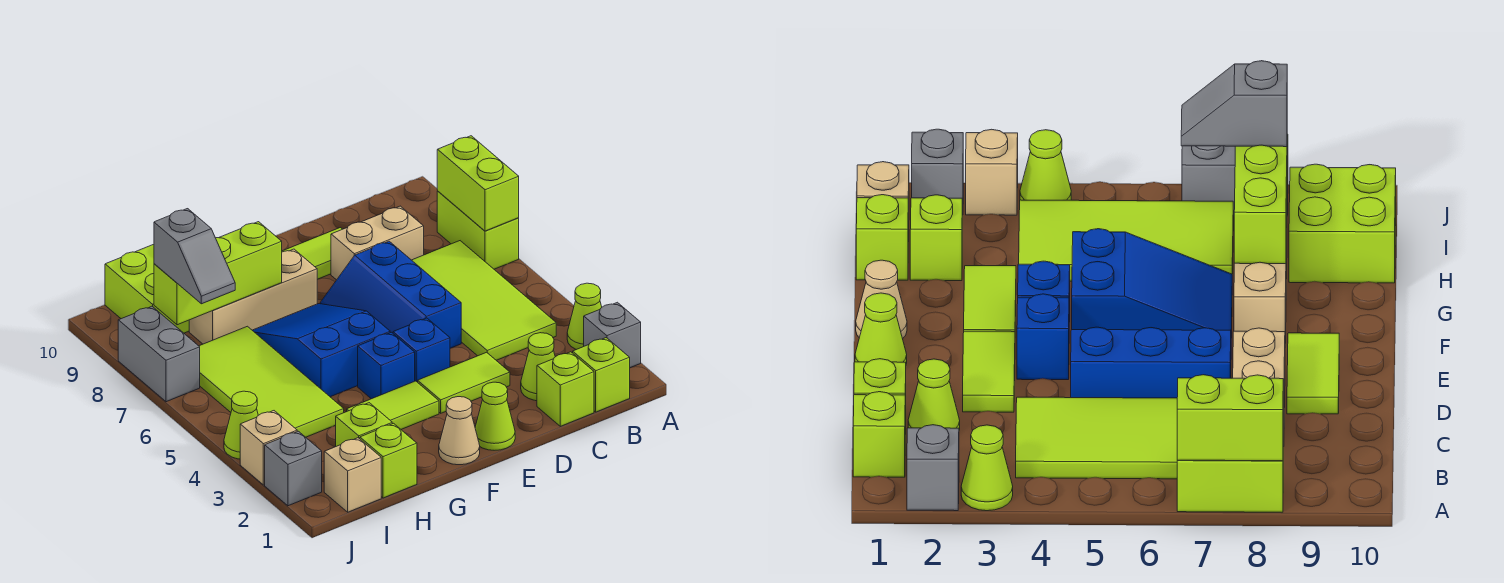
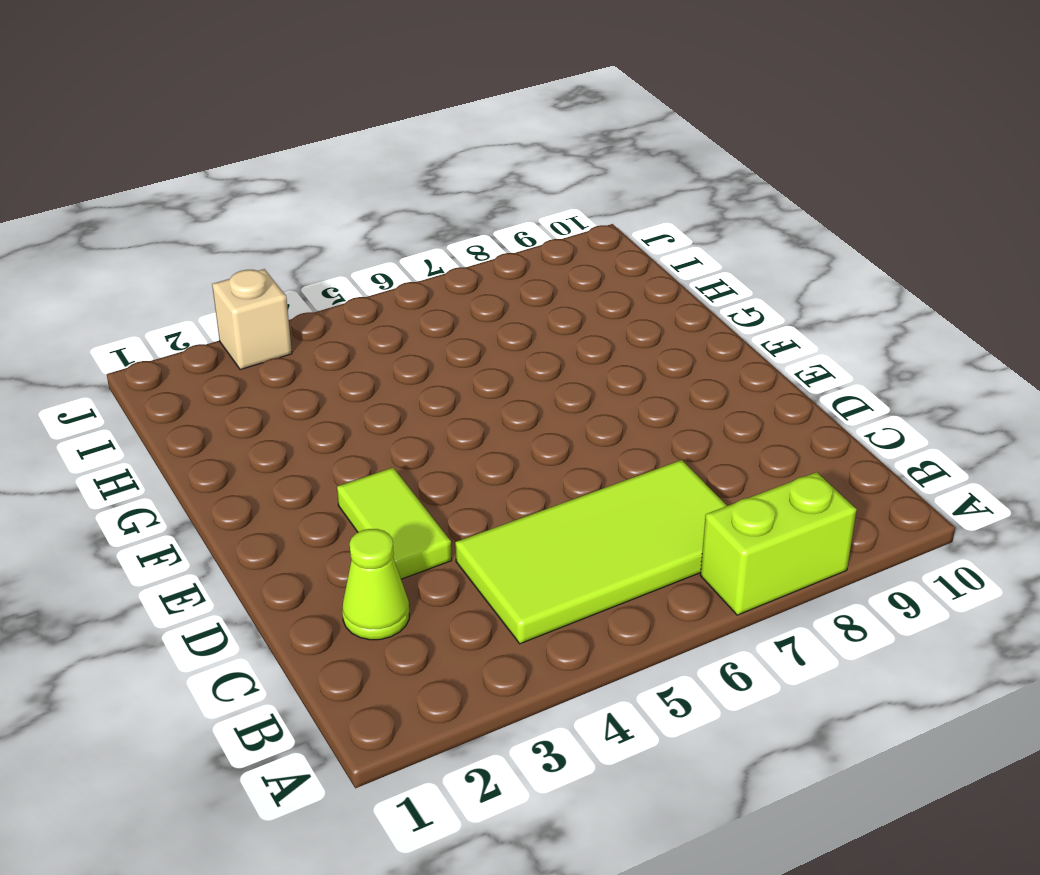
none -> grey brick A2 level 1
none -> lime cone A3 level 1
none -> lime brick B1 level 1
none -> lime brick C1 level 1

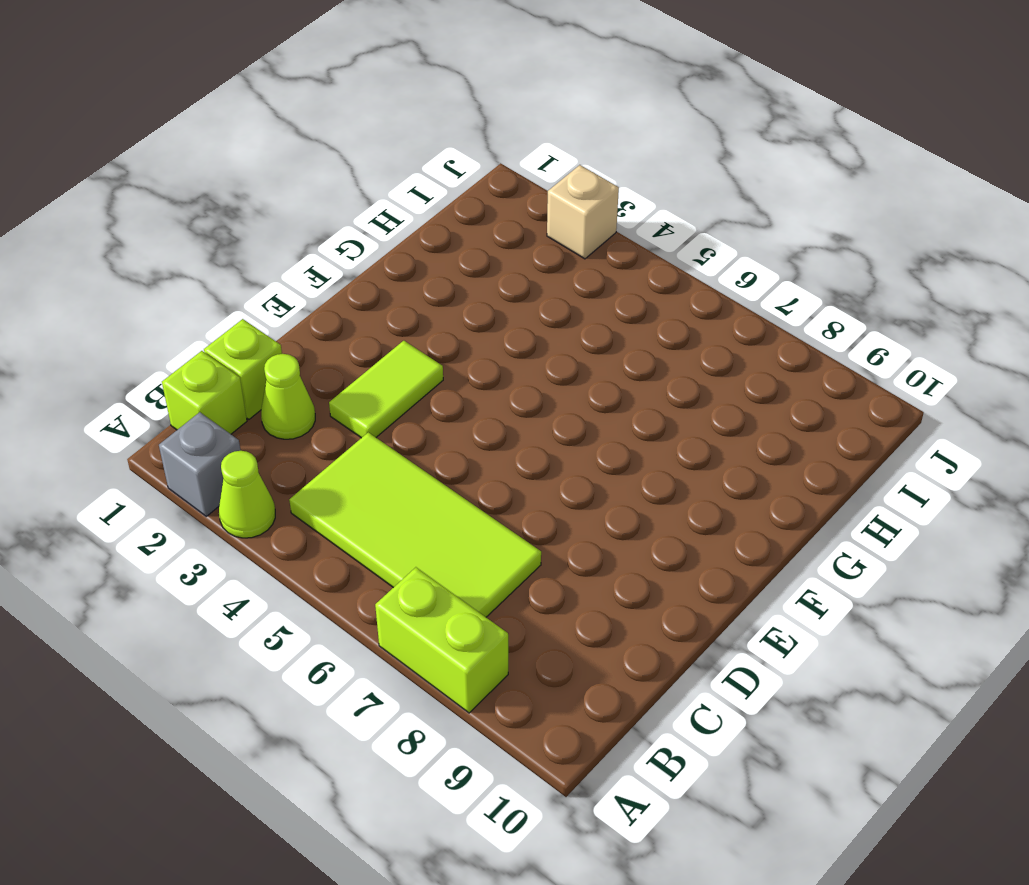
none -> tan brick C8:D8 level 1
none -> blue slope D5:E7 level 1 top D
none -> lime tile D9:E9 level 1
none -> lime cone E1 level 1

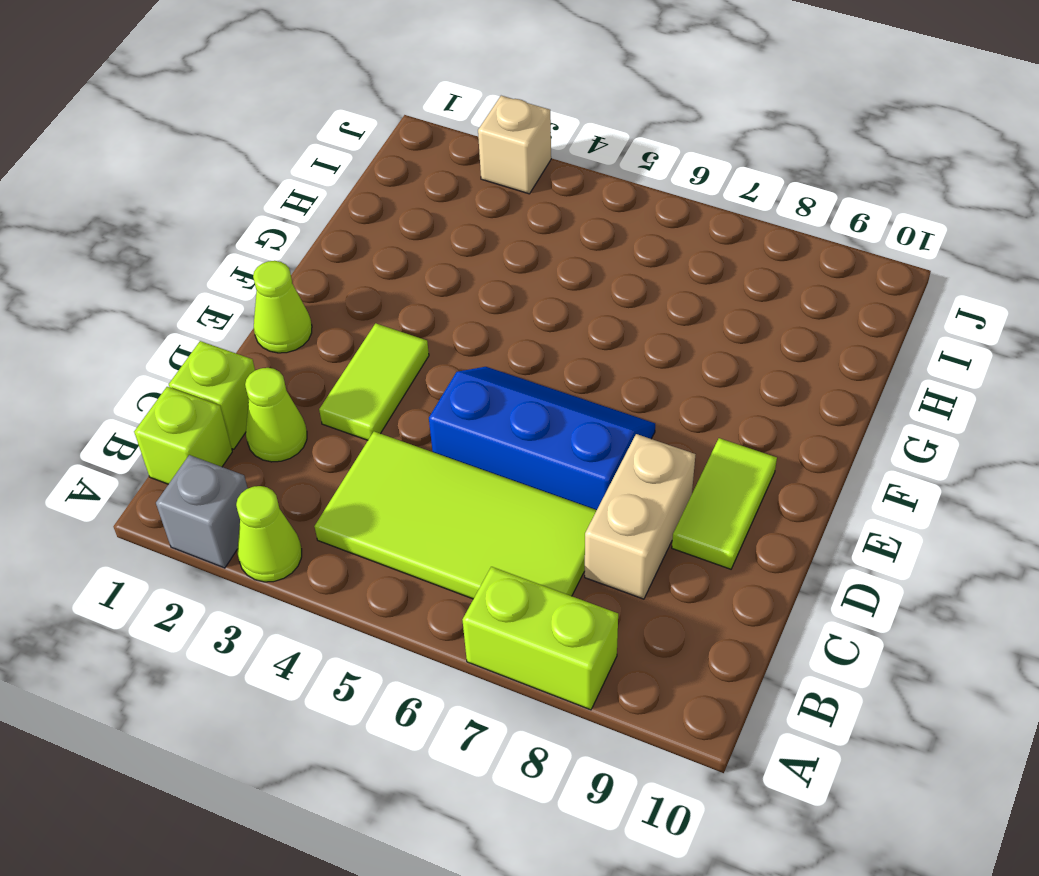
none -> blue brick E4 level 1
none -> tan cone F1 level 1
none -> lime tile F3:G3 level 1
none -> blue brick F4 level 1

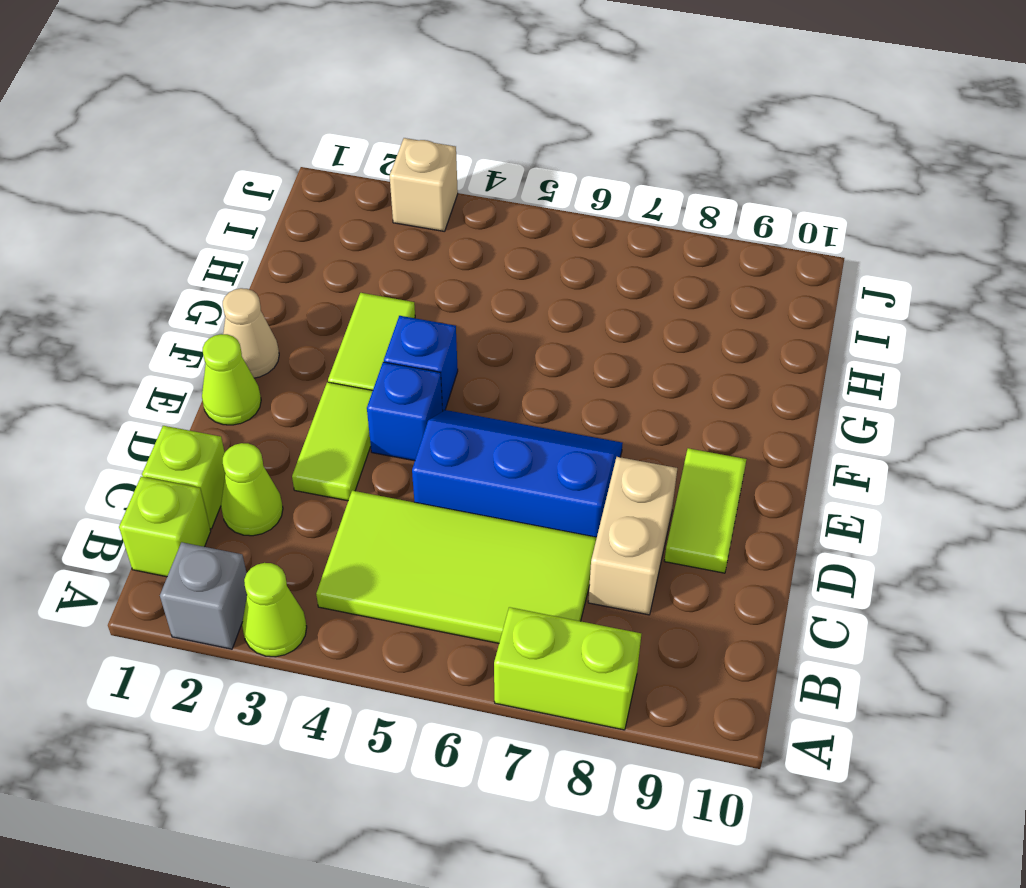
none -> blue slope F5:G7 level 1 top 5
none -> tan brick F8:H8 level 1
none -> lime brick H1 level 1
none -> lime brick H2 level 1

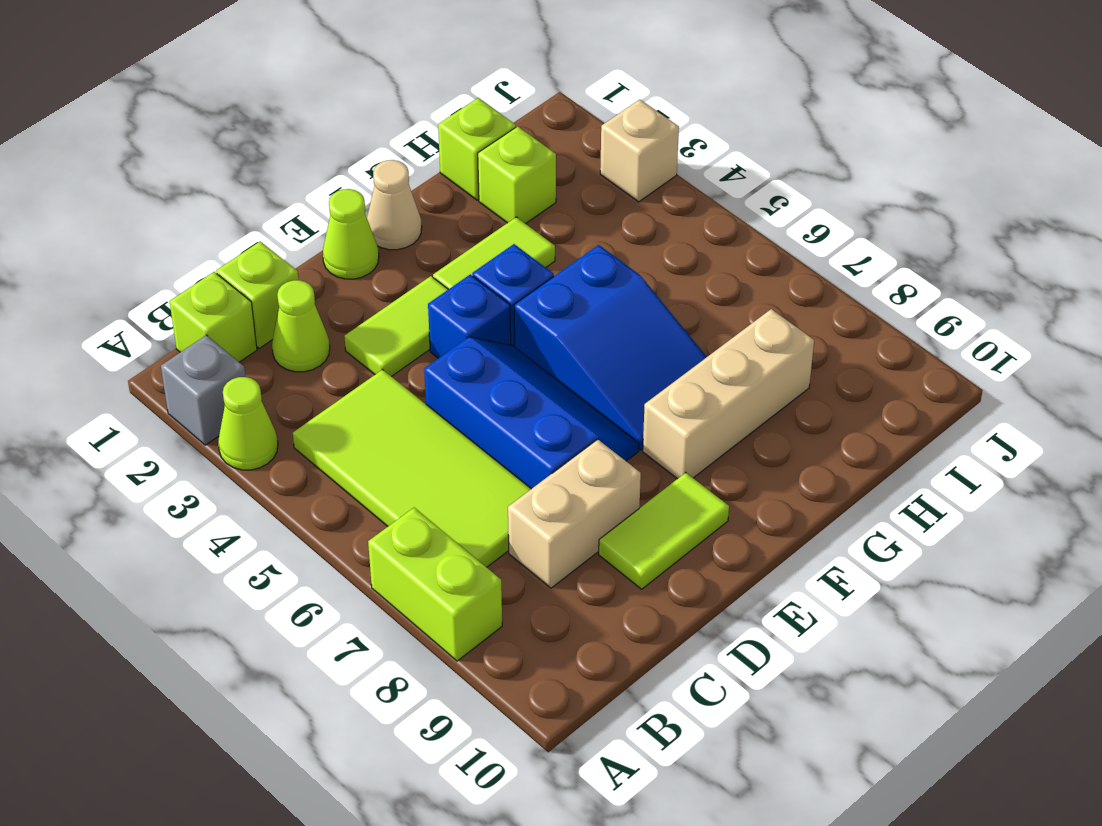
none -> lime tile H4:I7 level 1
none -> lime brick H9:I10 level 1
none -> tan brick I1 level 1
none -> grey brick J2 level 1

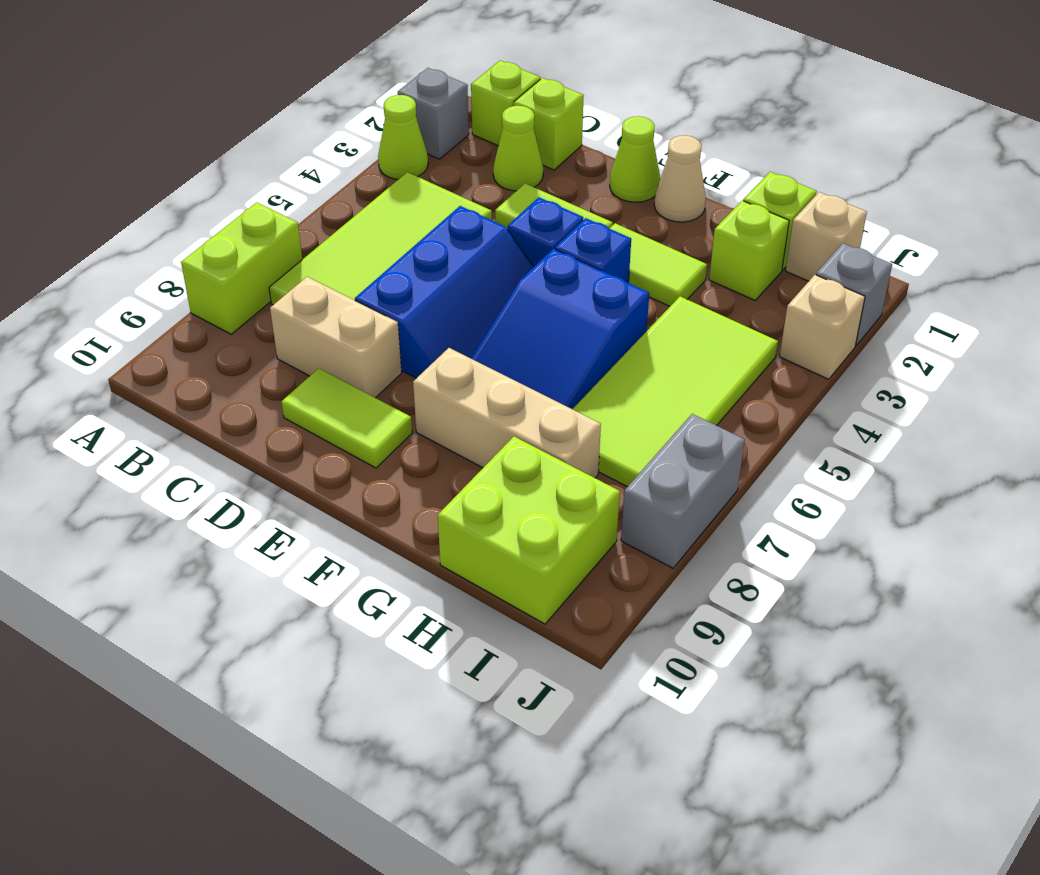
none -> lime cone J4 level 1
none -> lime brick A7:A8 level 2
none -> lime brick G8:I8 level 2
none -> grey slope I7:I8 level 3 top 8

